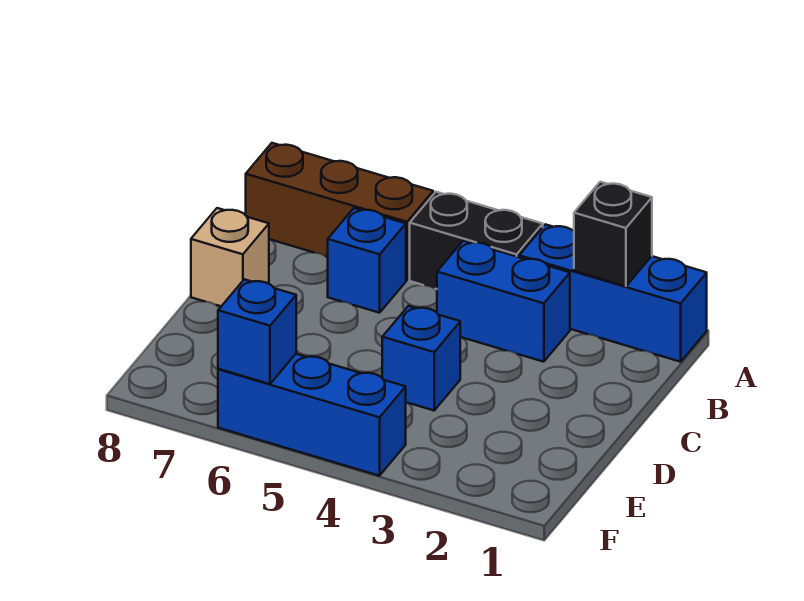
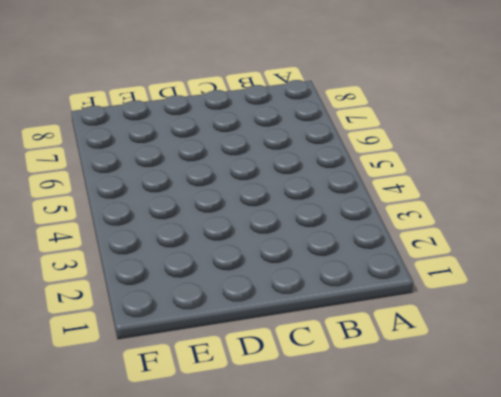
none -> blue brick A1:A3 level 1
none -> black brick A4:A5 level 1

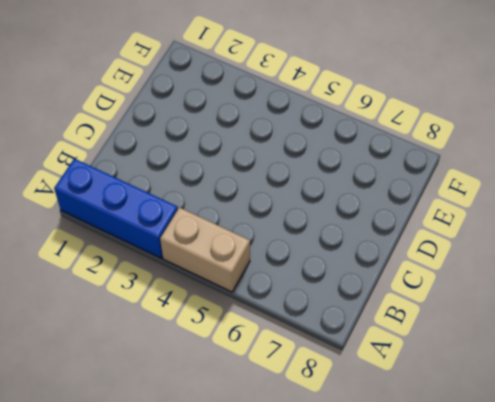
tan brick A4:A5 level 1 -> black brick A4:A5 level 1
none -> brown brick A6:A8 level 1
none -> blue brick B3:B4 level 1

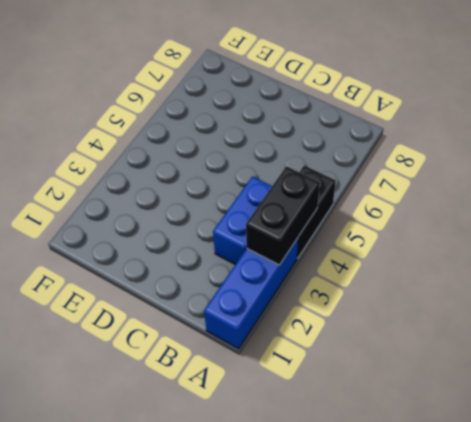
black brick A3:A4 level 2 -> none
none -> brown brick A6:A8 level 1
none -> blue brick B6 level 1

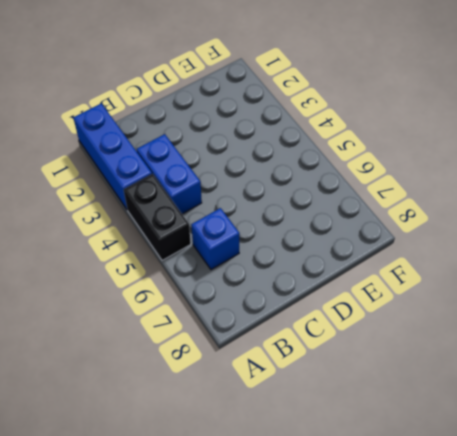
none -> brown brick A6:A8 level 1
none -> tan brick C8 level 1

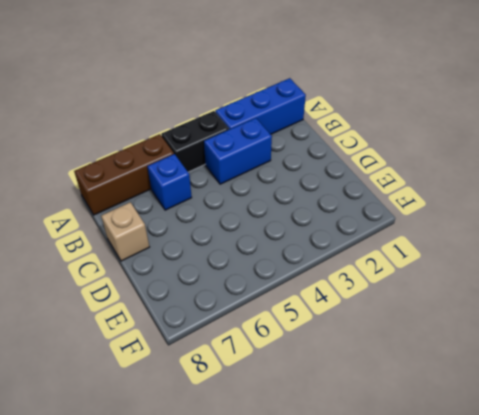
none -> blue brick D4 level 1
none -> blue brick F4:F6 level 1

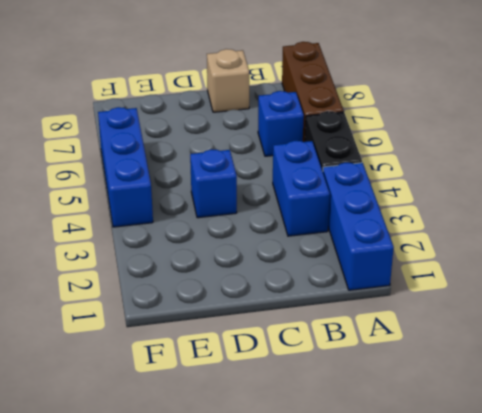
none -> black brick A2 level 2
none -> blue brick F6 level 2

